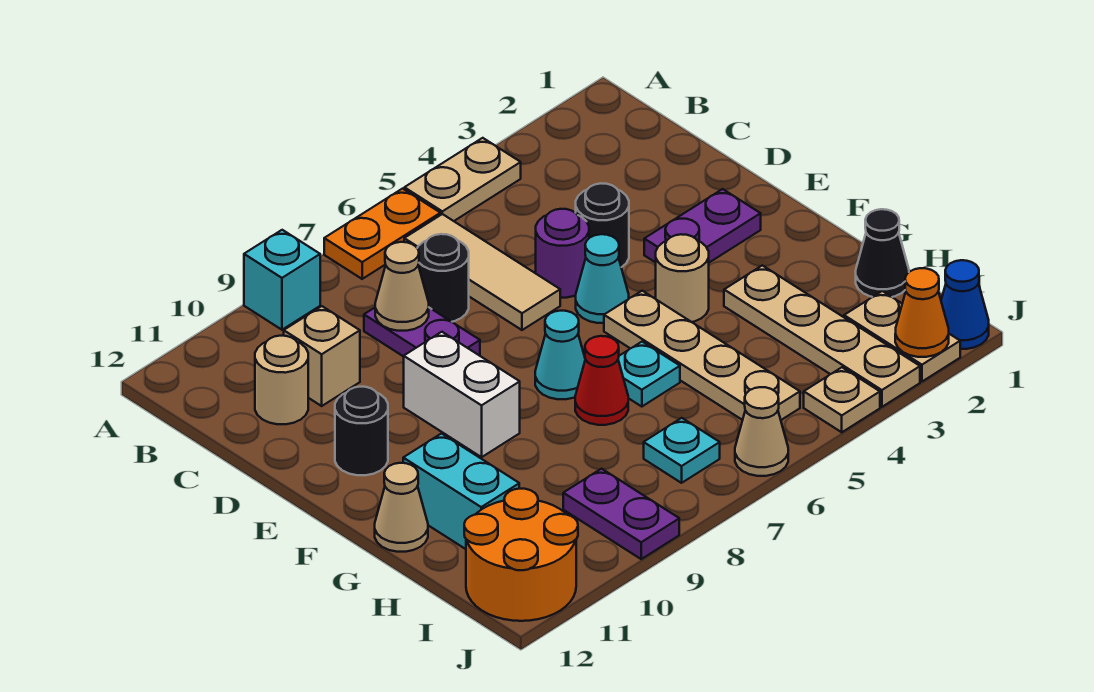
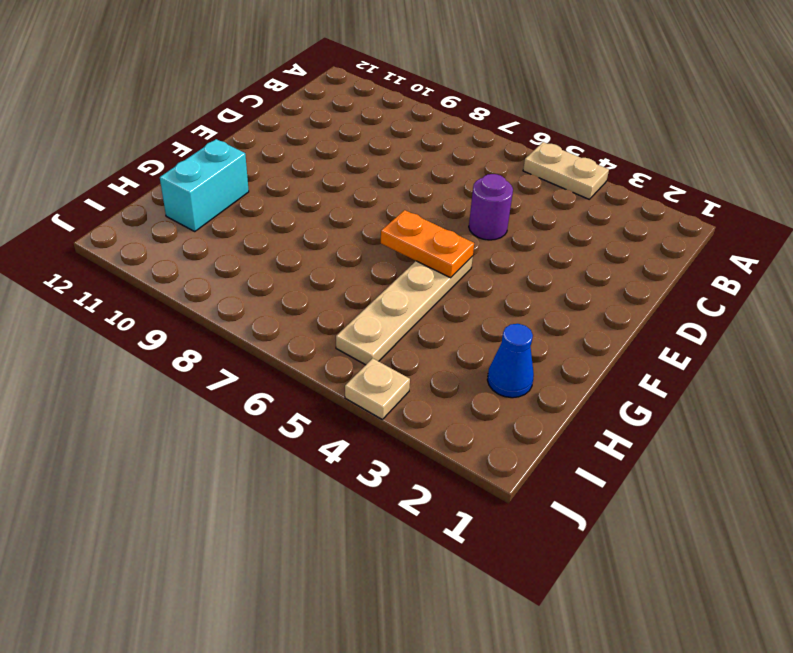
orange plate F5:F6 level 2 -> orange plate A6:A7 level 1
blue cone H2 level 1 -> blue cone J1 level 1
none -> cyan brick A9 level 1
none -> tan tile B6:D6 level 1
none -> black round brick C7 level 1
none -> purple plate C8:D8 level 1

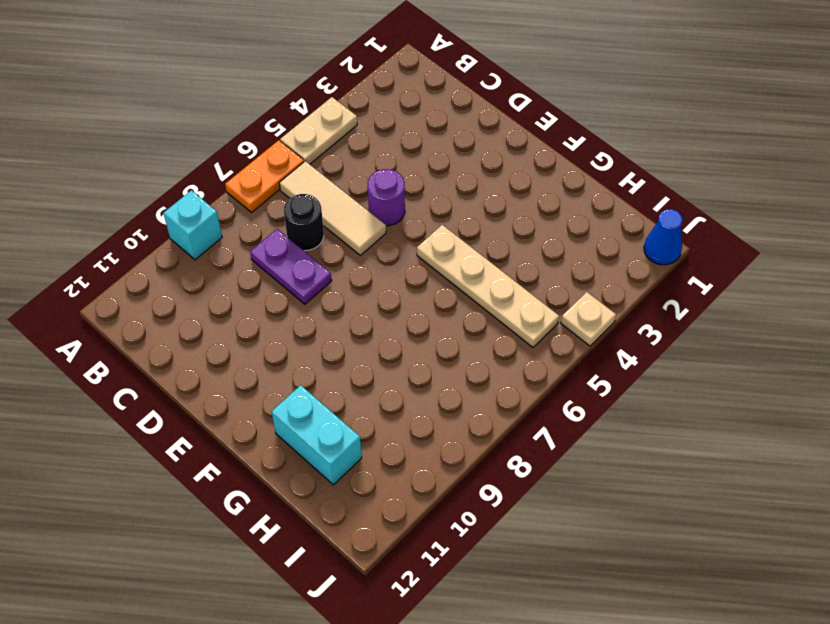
none -> tan brick C10 level 1
none -> tan round brick C11 level 1
none -> black round brick D4 level 1
none -> purple plate E2:E3 level 1

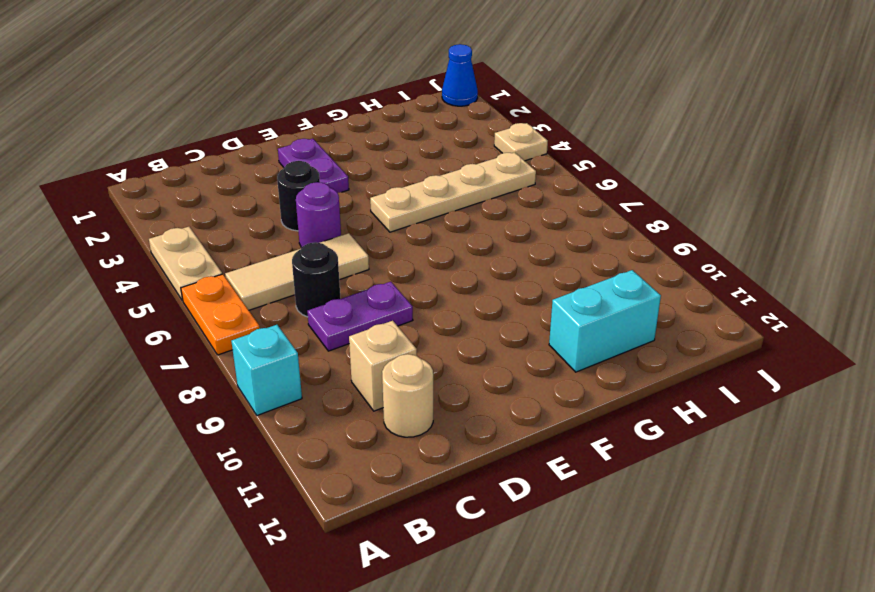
none -> cyan cone E5 level 1
none -> white brick E9:F9 level 1
none -> black round brick E11 level 1
none -> tan round brick F4 level 1

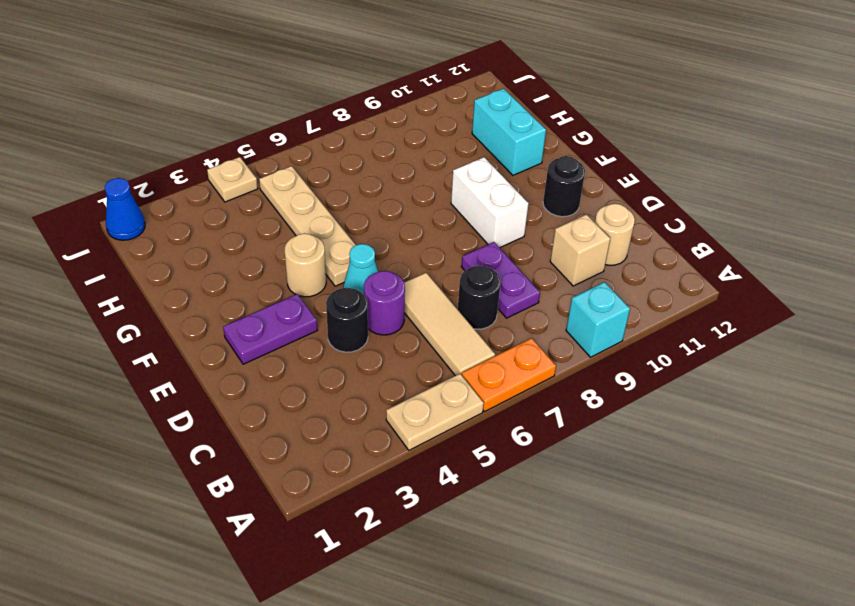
none -> cyan cone F7 level 1
none -> tan plate G3:J3 level 1
none -> cyan plate G6 level 1
none -> red cone G7 level 1

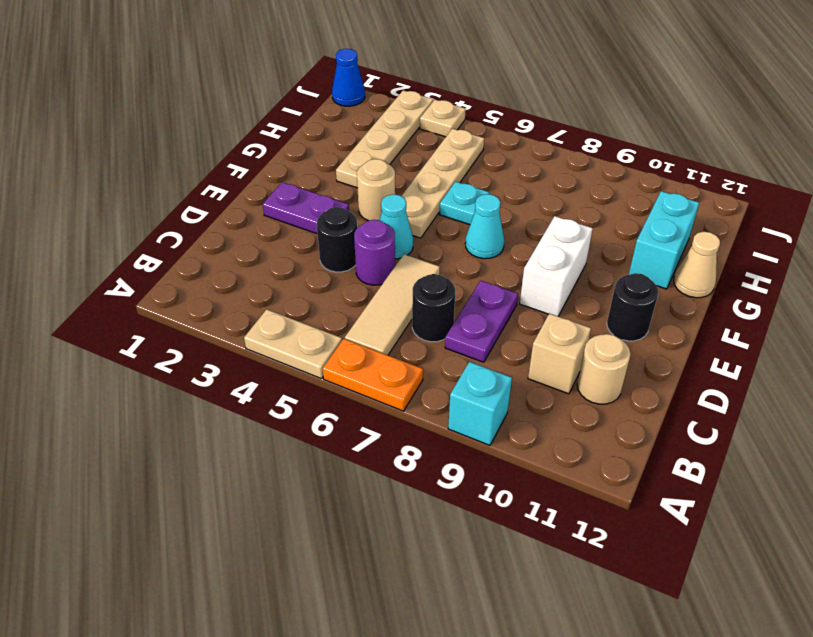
none -> red cone G7 level 1
none -> black cone H1 level 1
none -> tan plate I2:J2 level 1
none -> cyan plate I7 level 1

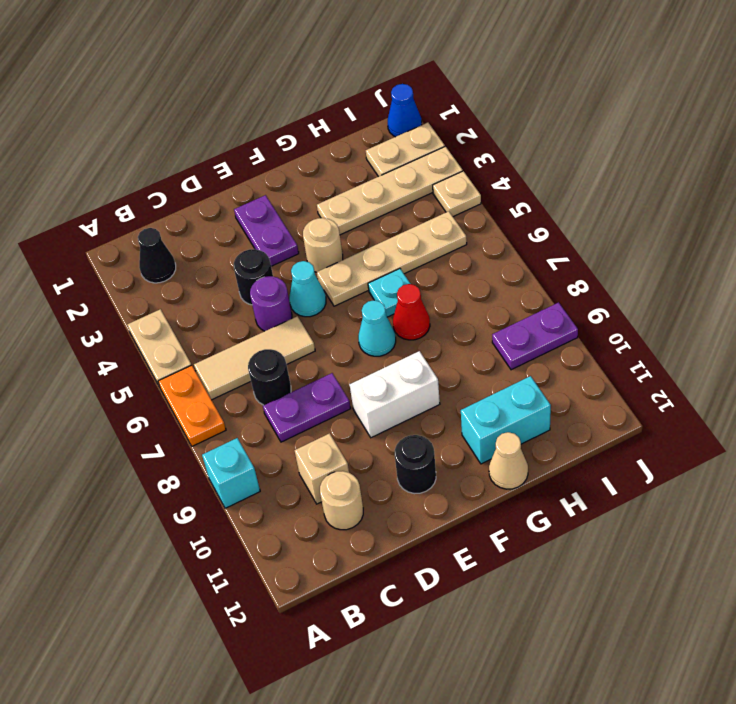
black cone B2 level 1 -> black cone H1 level 1
none -> cyan plate I7 level 1
none -> orange round brick I11:J12 level 1
none -> tan cone J6 level 1
none -> tan cone C8 level 2

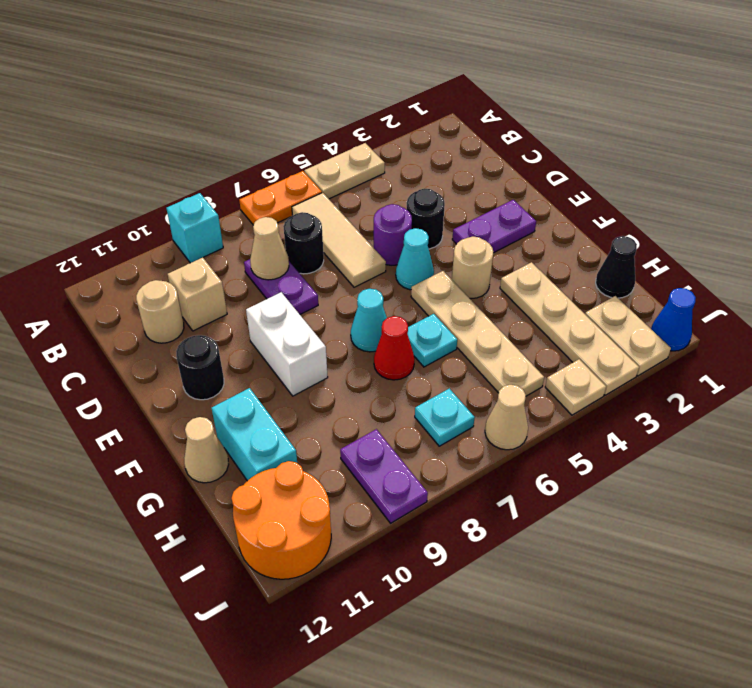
none -> orange cone J2 level 2

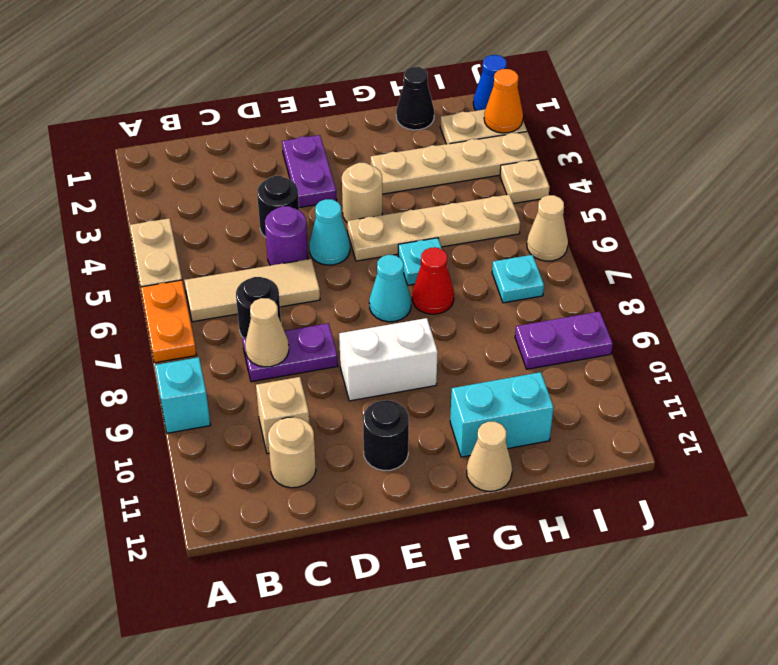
none -> orange round brick I11:J12 level 1

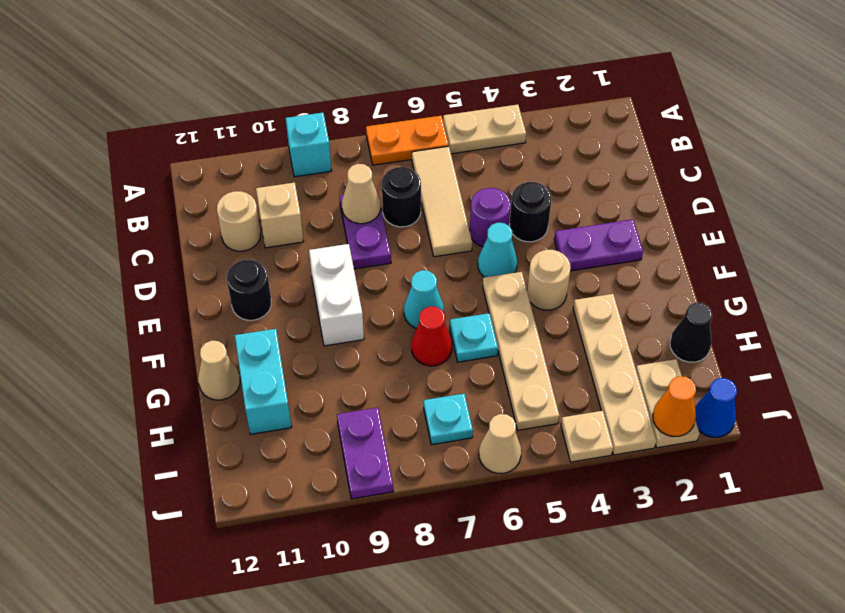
none -> orange round brick I11:J12 level 1

